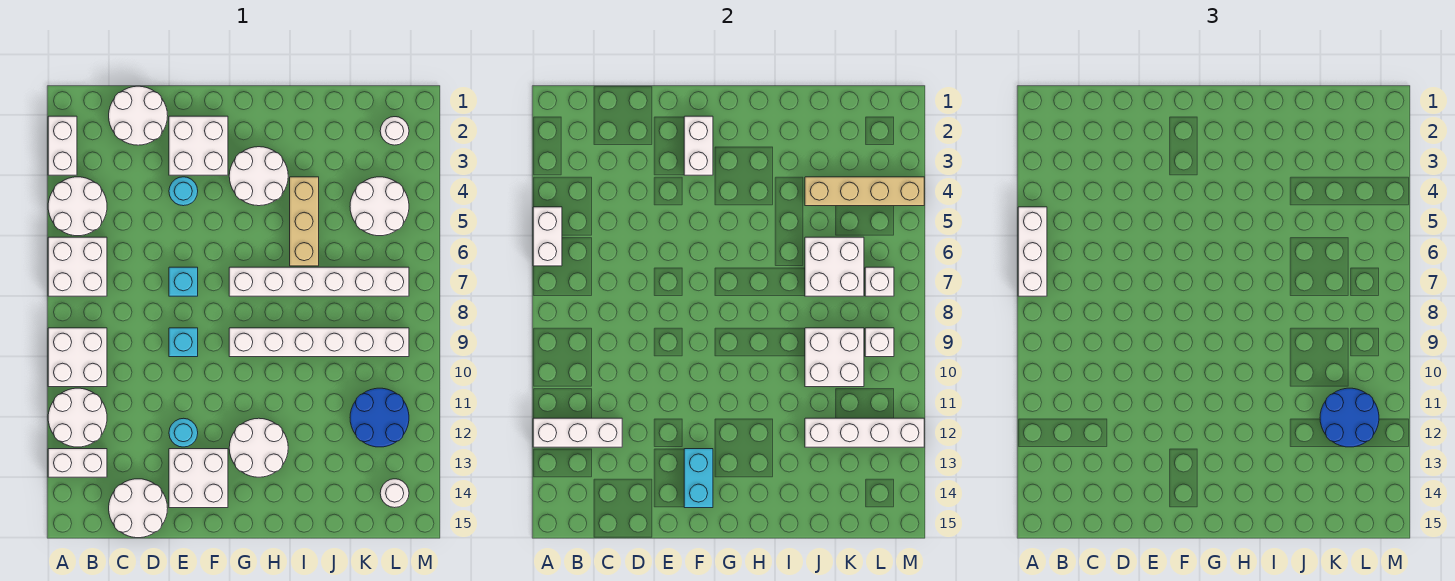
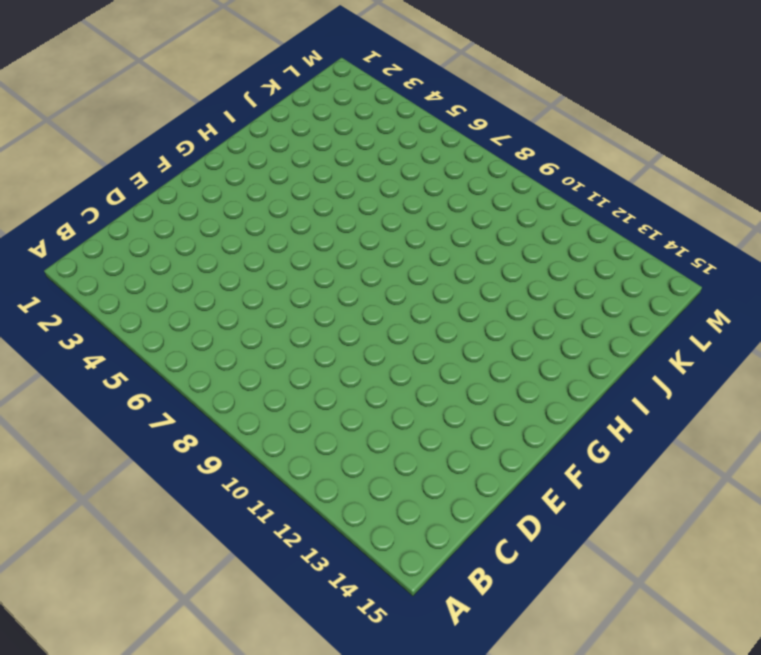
none -> white brick A2:A3 level 1
none -> white round brick A4:B5 level 1
none -> white brick A6:B7 level 1
none -> white brick A9:B10 level 1

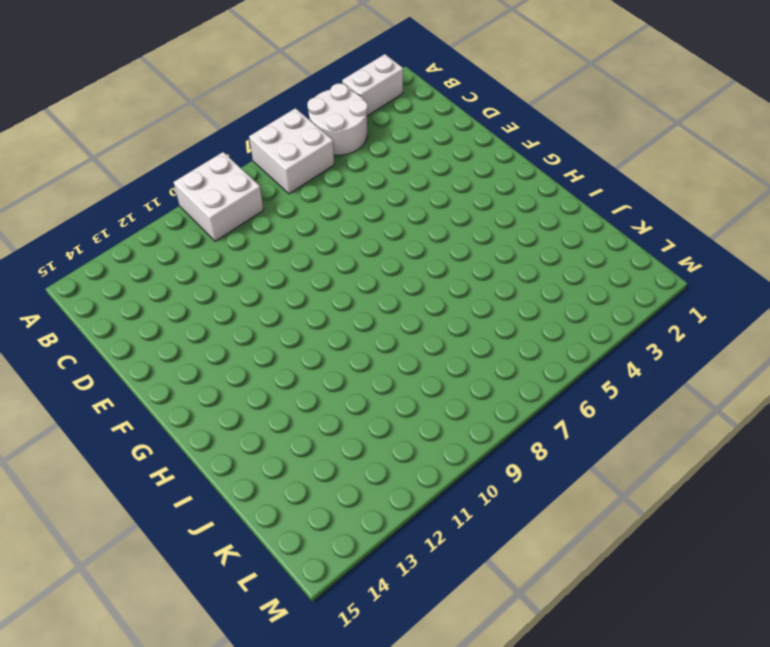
none -> white round brick A11:B12 level 1
none -> white brick A13:B13 level 1
none -> white round brick C1:D2 level 1
none -> white round brick C14:D15 level 1

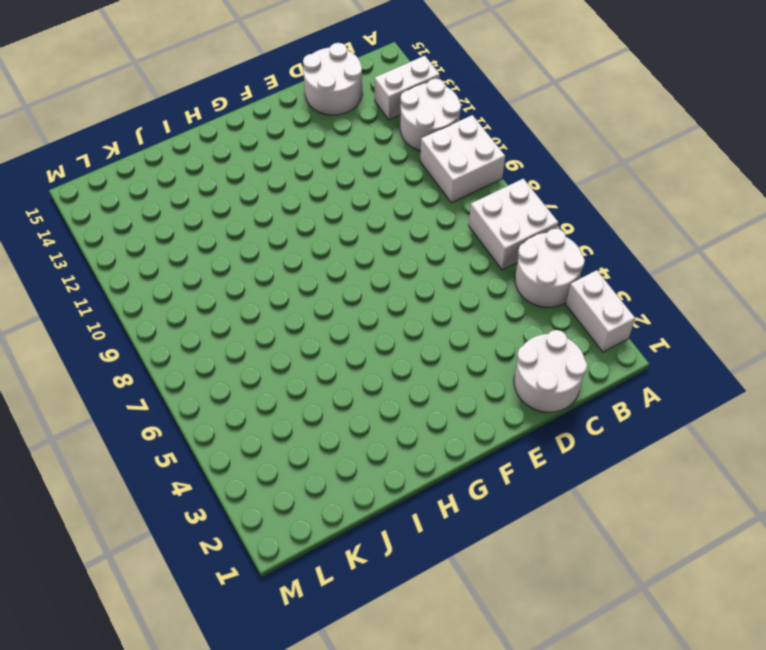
none -> white brick E2:F3 level 1
none -> cyan round brick E4 level 1
none -> cyan brick E7 level 1
none -> cyan brick E9 level 1

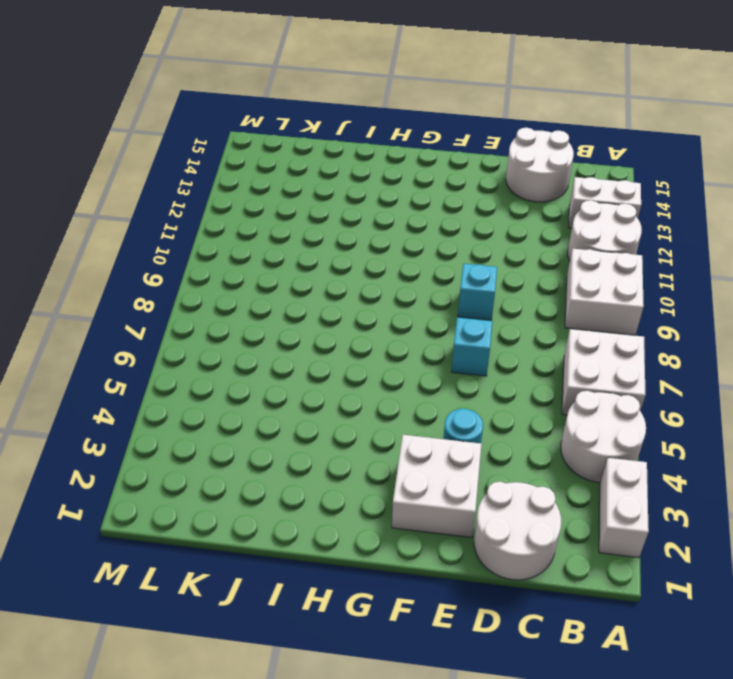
none -> cyan round brick E12 level 1
none -> white brick E13:F14 level 1
none -> white round brick G3:H4 level 1
none -> white brick G7:L7 level 1

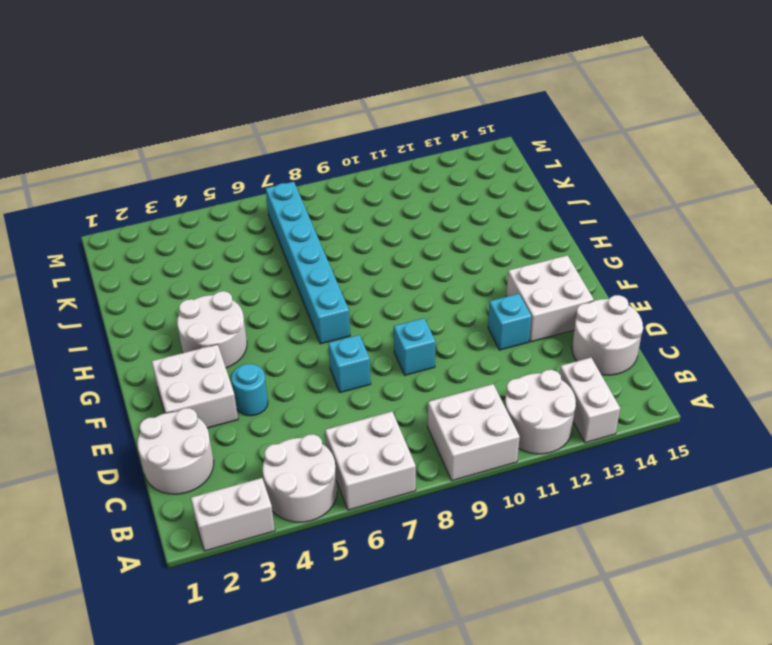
cyan brick E12 level 1 -> cyan round brick E12 level 1
cyan brick G7:L7 level 1 -> white brick G7:L7 level 1
none -> white brick G9:L9 level 1
none -> white round brick G12:H13 level 1
none -> tan brick I4:I6 level 1
none -> white round brick K4:L5 level 1

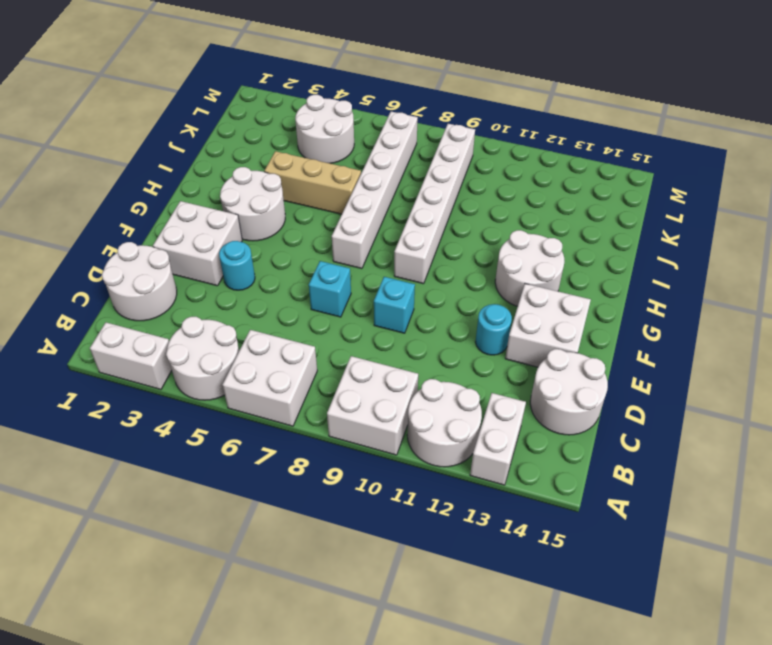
none -> blue round brick K11:L12 level 1
none -> white round brick L2 level 1
none -> white round brick L14 level 1
none -> white brick A5:A6 level 2

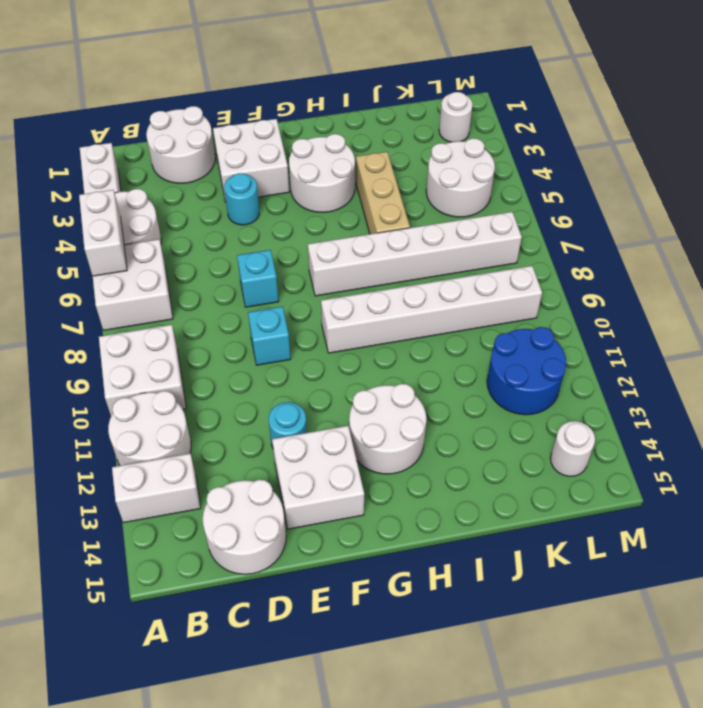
none -> white brick A12:C12 level 2
none -> white brick F2:F3 level 2
none -> cyan brick F13:F14 level 2
none -> tan brick J4:M4 level 2

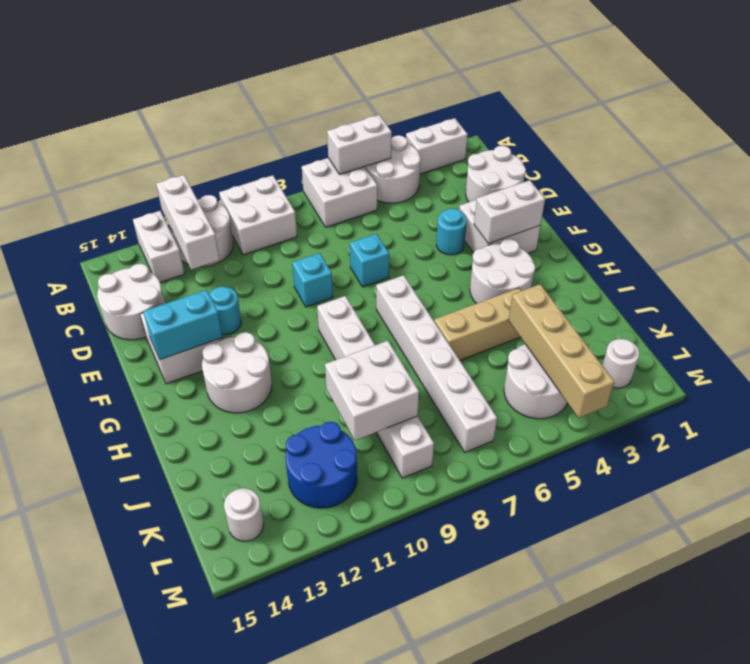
none -> white brick J6:K7 level 2
none -> white brick J12:M12 level 2
none -> white brick L7 level 2
none -> white brick L9 level 2

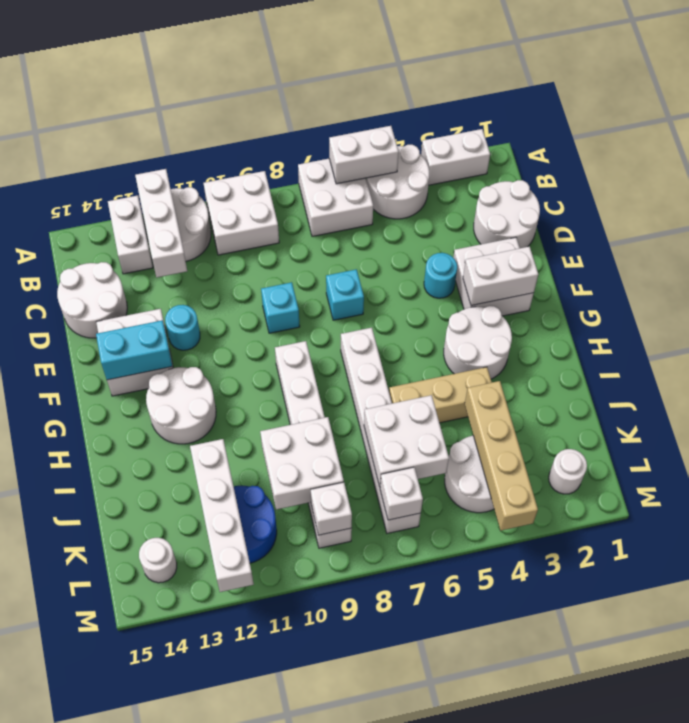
none -> white brick A5:A7 level 3
none -> blue round brick K11:L12 level 3

